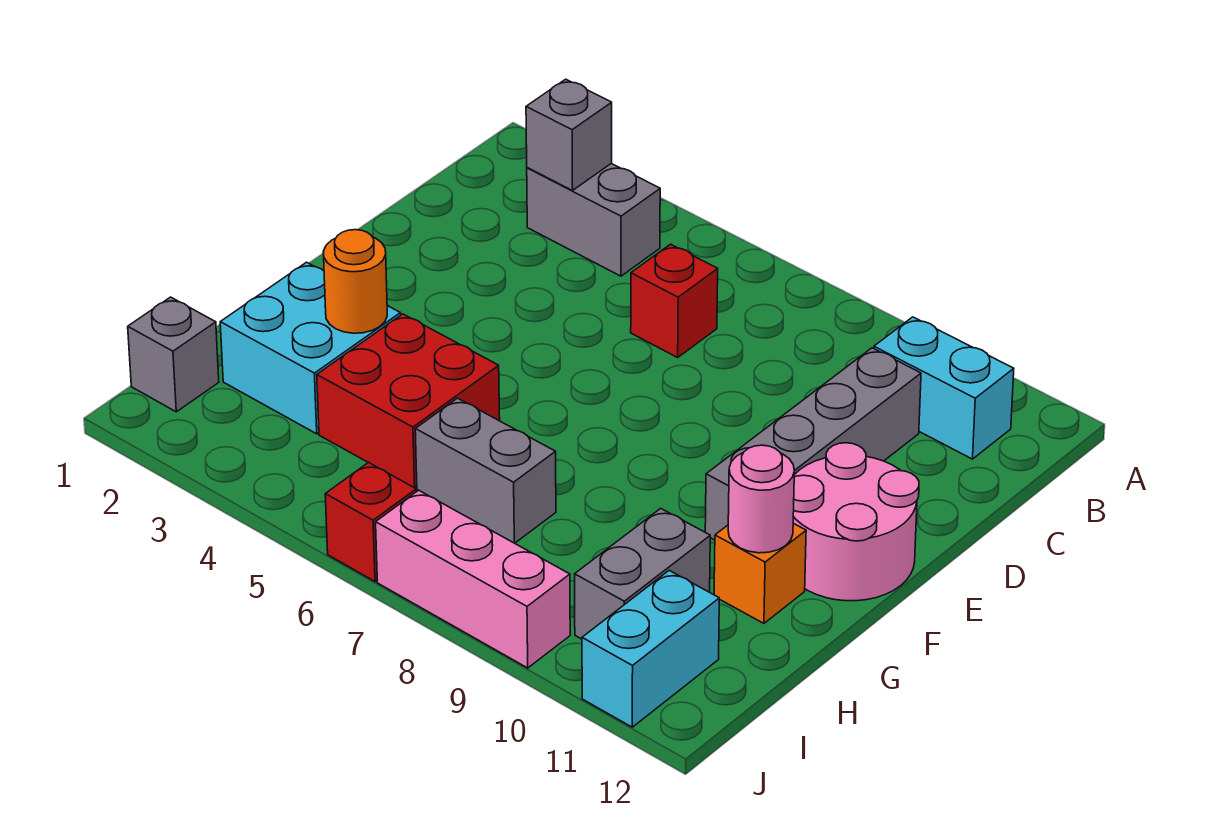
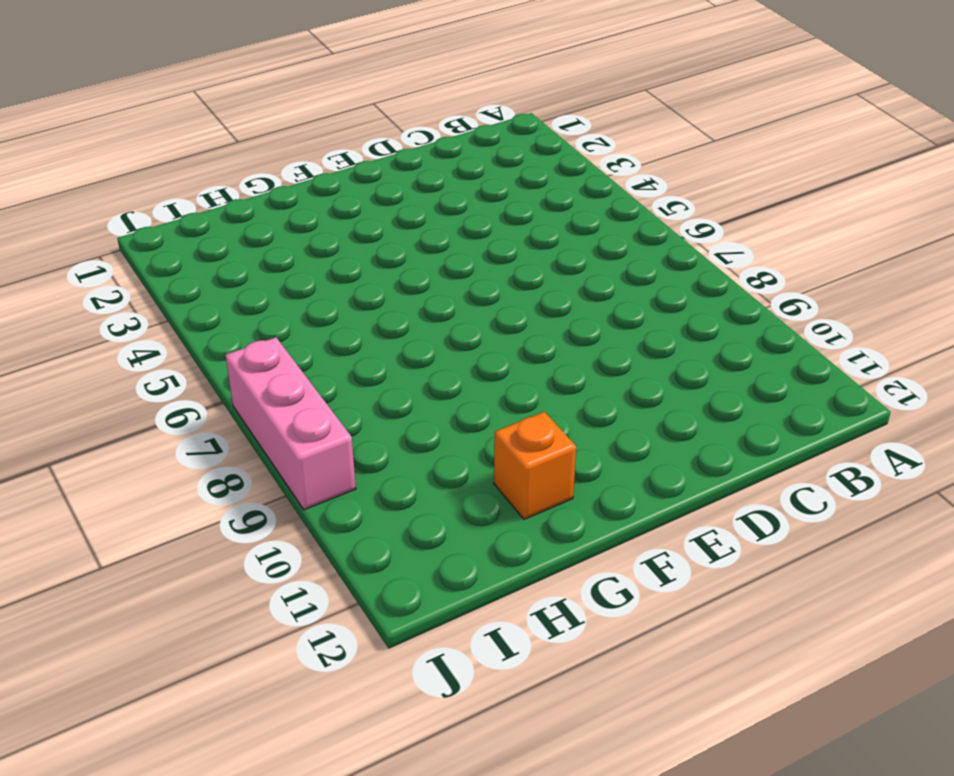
none -> grey brick B3:B4 level 1
none -> cyan brick B10:B11 level 1
none -> red brick C6 level 1

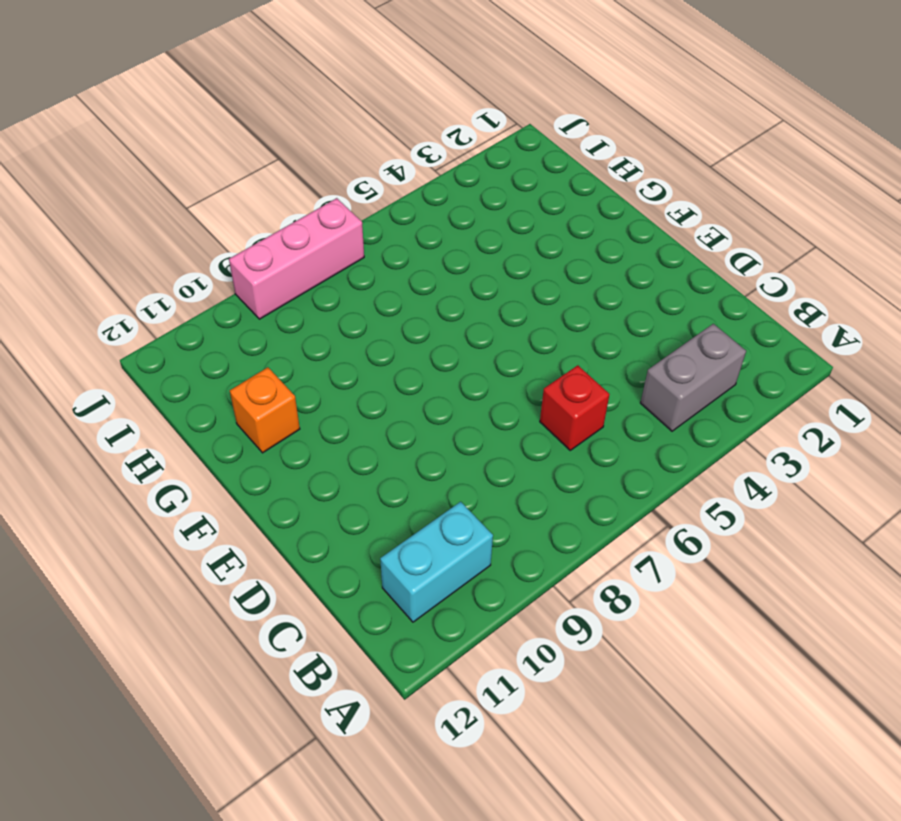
none -> grey brick C10:F10 level 1
none -> pink round brick E11:F12 level 1
none -> cyan brick G2:H3 level 1

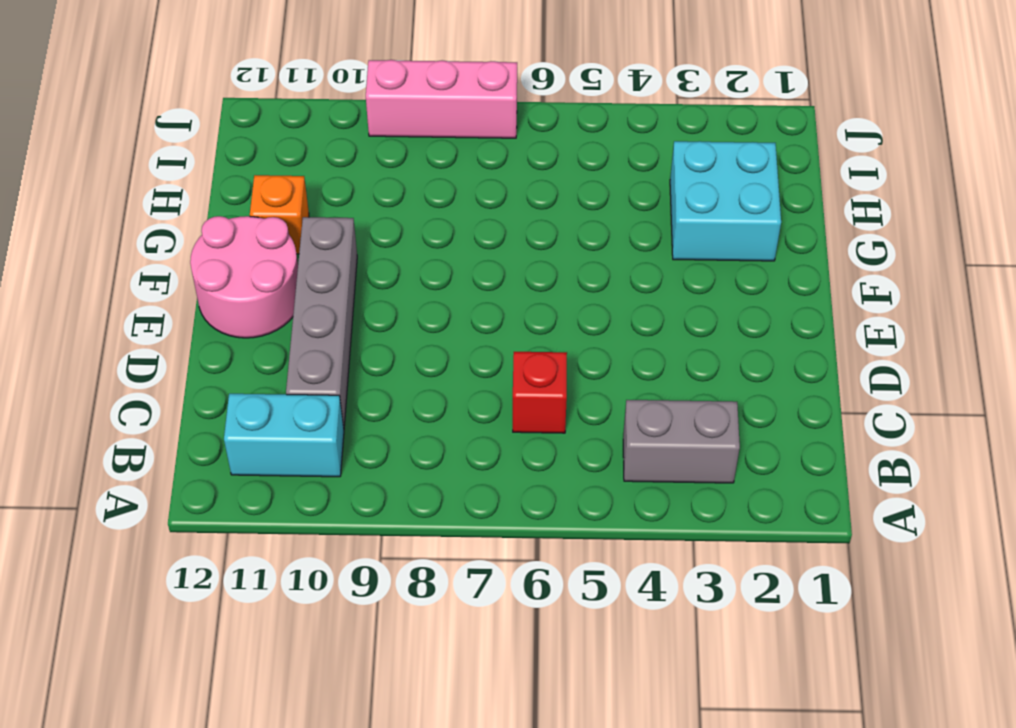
none -> red brick G4:H5 level 1
none -> grey brick H6:H7 level 1
none -> grey brick H10:I10 level 1

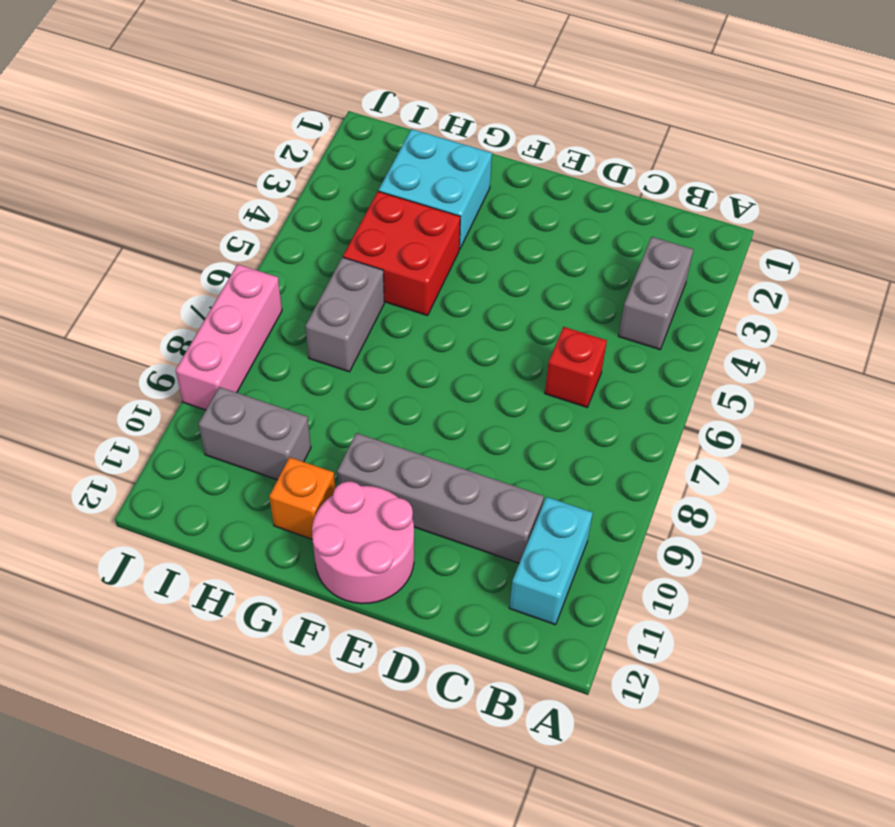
none -> grey brick I1 level 1
none -> cyan brick I11:J11 level 1
none -> red brick J6 level 1

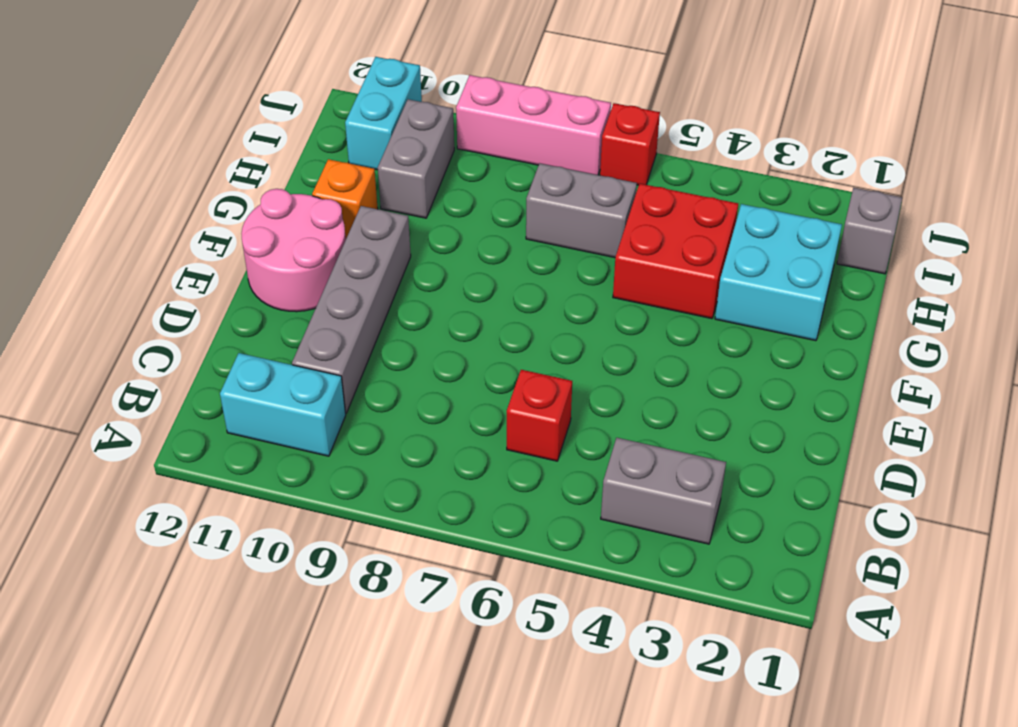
none -> grey brick B3 level 2
none -> orange round brick G3 level 2
none -> pink round brick G11 level 2

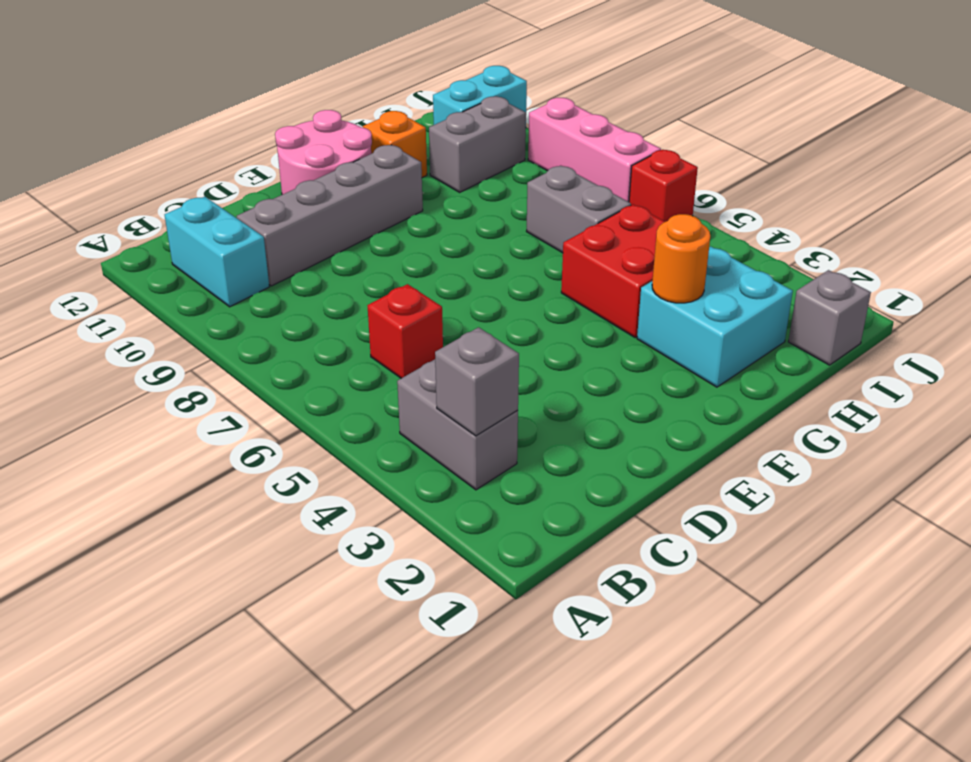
none -> pink round brick G11 level 2

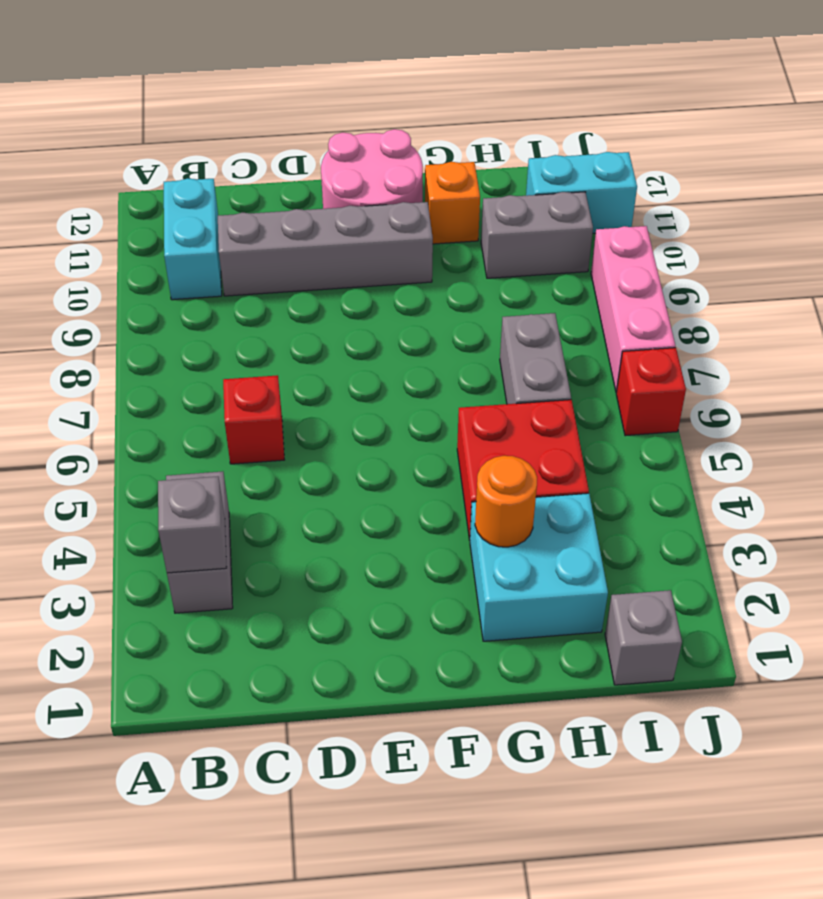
none -> pink round brick G11 level 2

